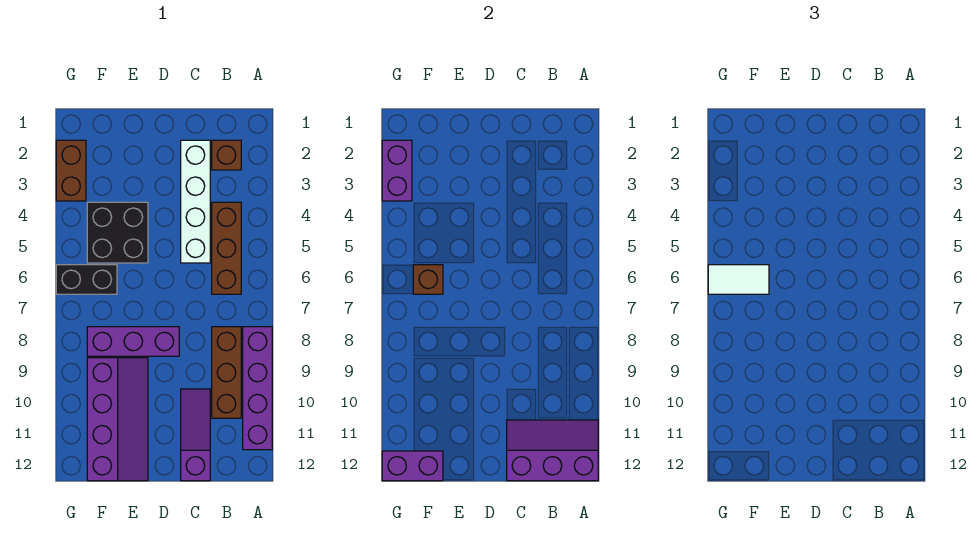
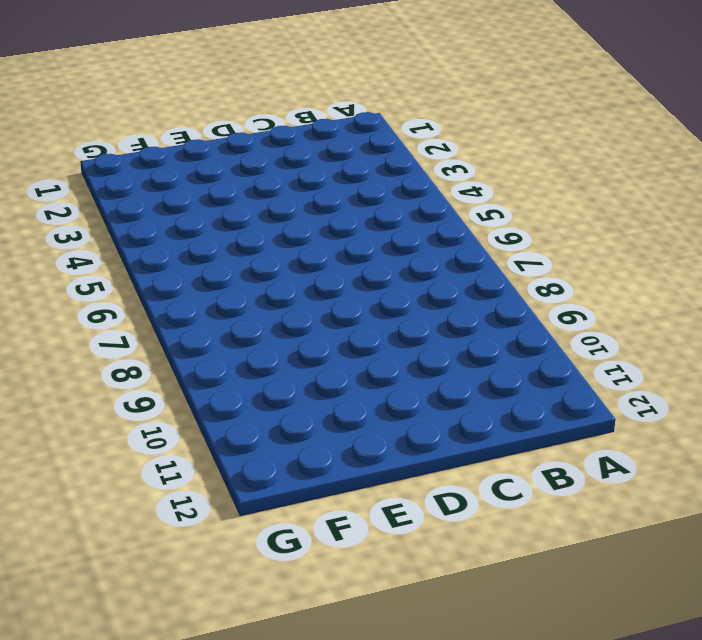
none -> purple brick A8:A11 level 1
none -> brown brick B2 level 1
none -> brown brick B4:B6 level 1

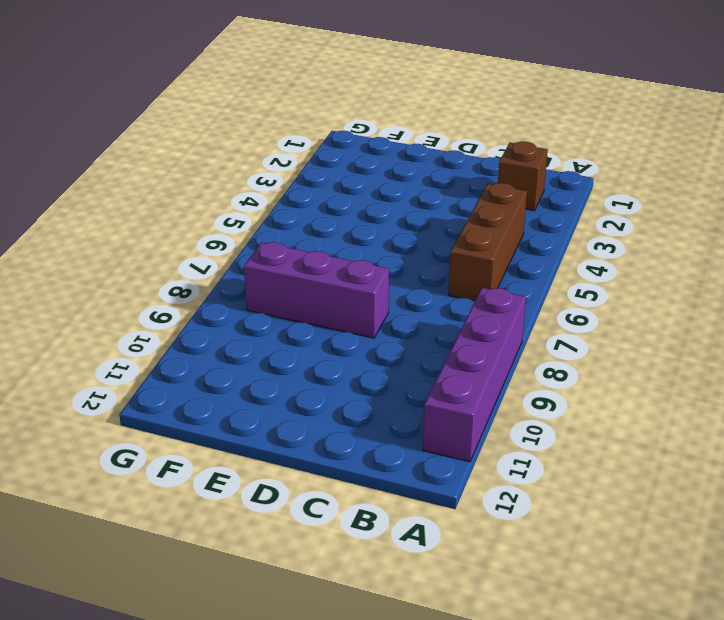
none -> brown brick B8:B10 level 1
none -> white brick C2:C5 level 1
none -> purple slope C10:C12 level 1 top 12

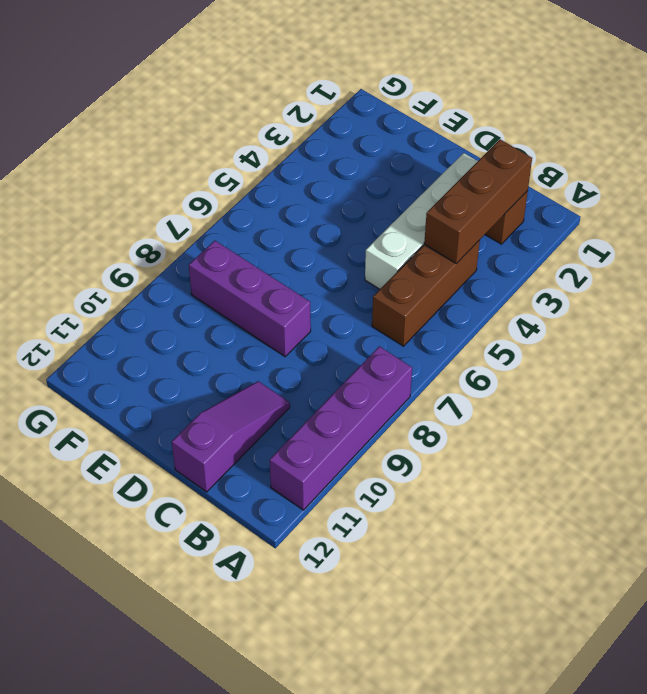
brown brick B2:B4 level 2 -> brown brick B8:B10 level 1
none -> black brick E4:F5 level 1
none -> purple slope E9:F12 level 1 top F
none -> black brick F6:G6 level 1

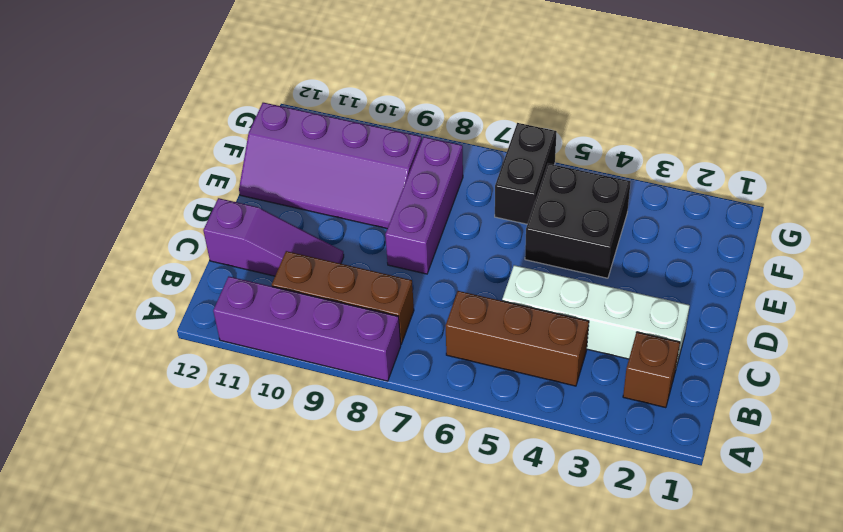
none -> brown brick G2:G3 level 1
none -> purple slope A11:C12 level 2 top 12
none -> brown brick F6 level 2

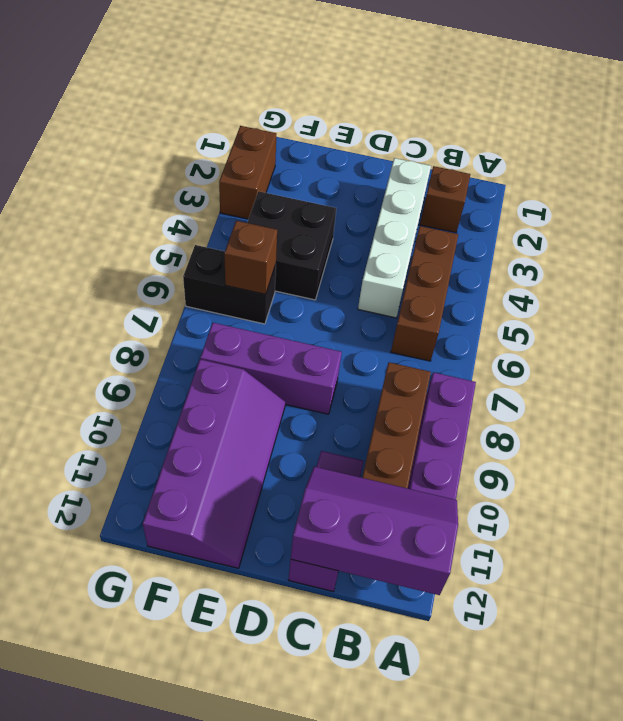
none -> purple brick F12:G12 level 2
none -> purple brick G2:G3 level 2
none -> white tile F6:G6 level 3

